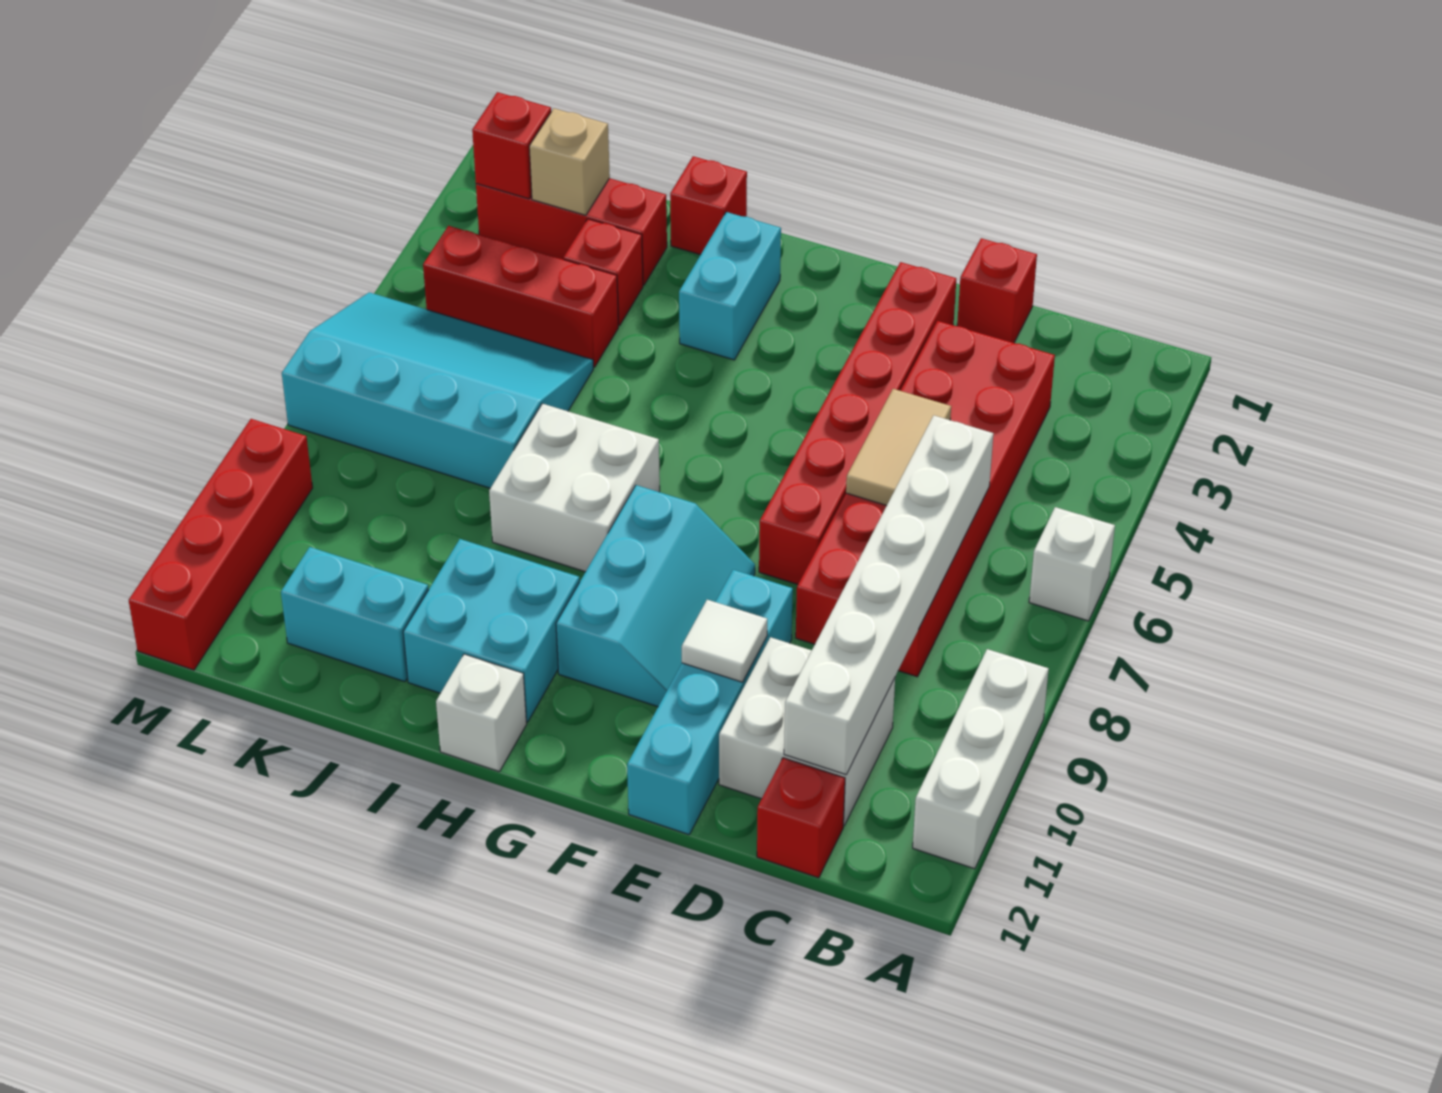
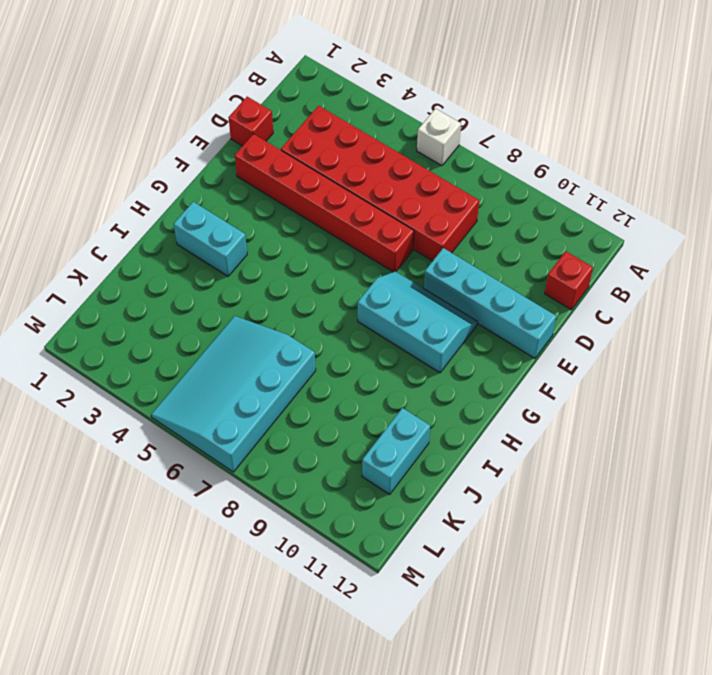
none -> white brick A9:A11 level 1
none -> white brick C10:D11 level 1
none -> white brick H7:I8 level 1

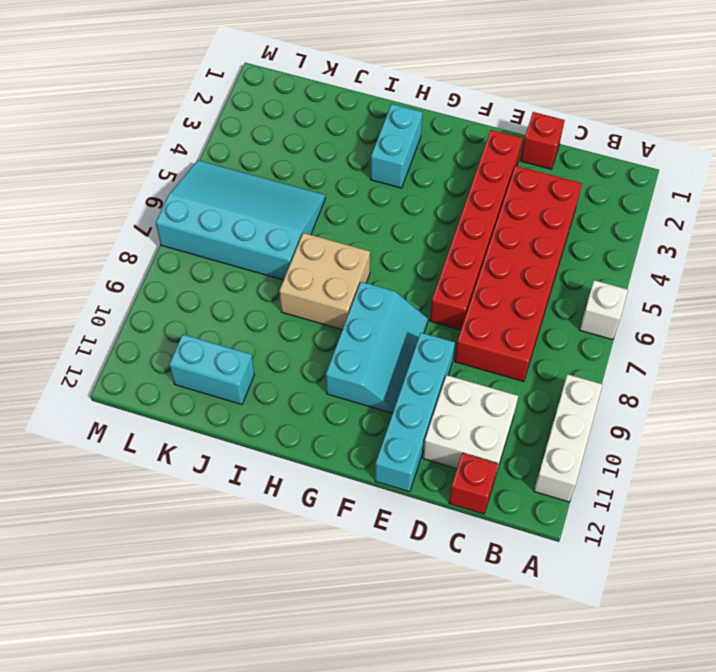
tan brick H7:I8 level 1 -> white brick H7:I8 level 1
none -> cyan brick H10:I11 level 1
none -> white brick H12 level 1
none -> red brick I1 level 1

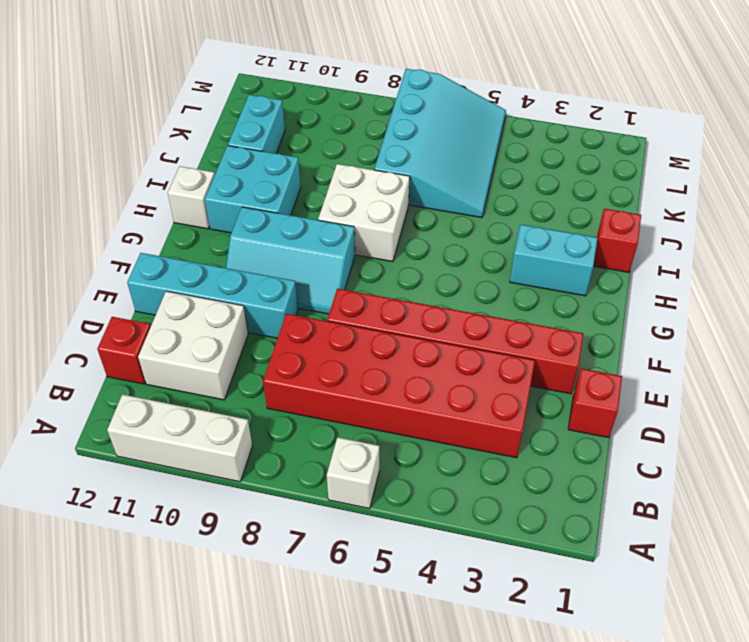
none -> red brick J2:L2 level 1
none -> red brick J3 level 1
none -> red brick J4:L4 level 1

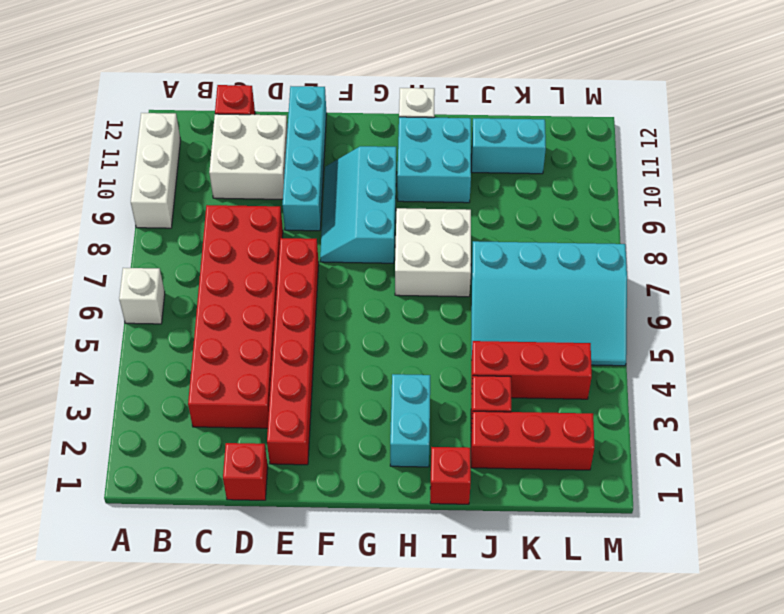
none -> red brick M9:M12 level 1
none -> white brick C6:C11 level 2
none -> tan tile D5:D6 level 2

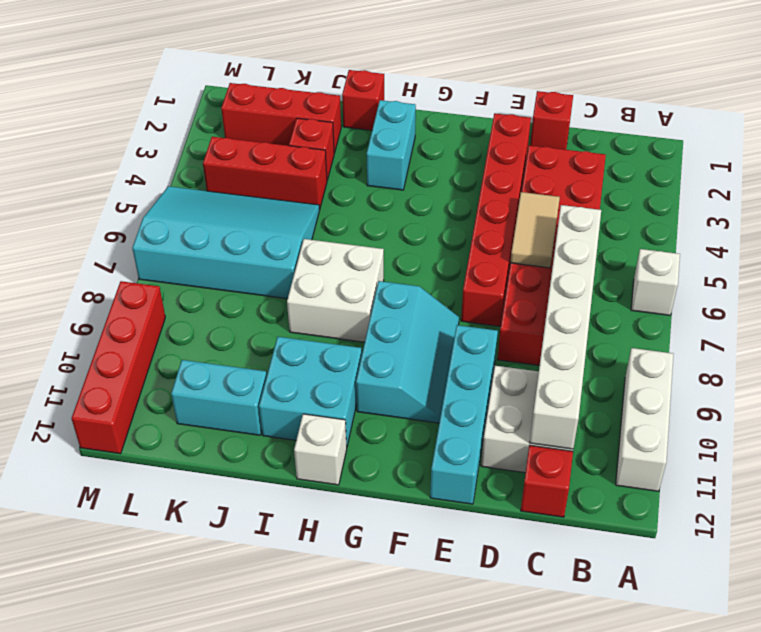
none -> white tile E10 level 2
none -> tan brick K2 level 2
none -> red brick L2 level 2

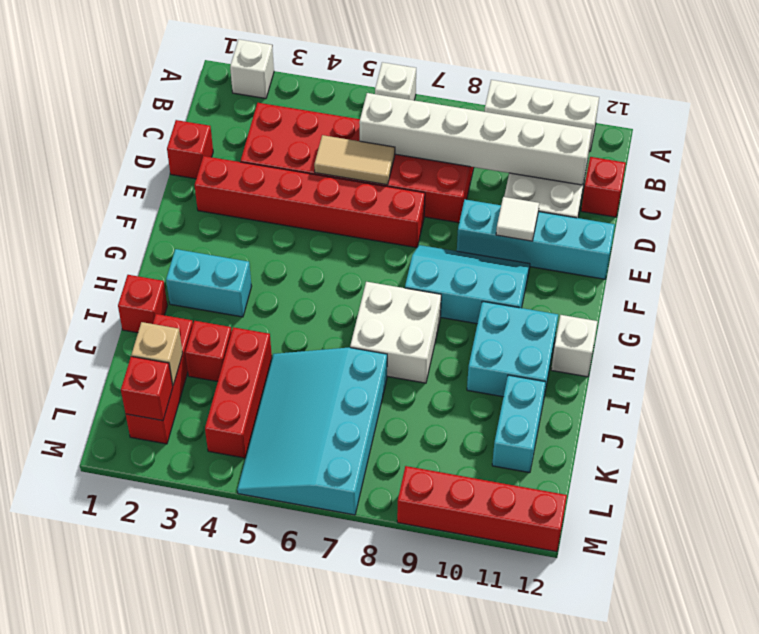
white brick A2 level 1 -> none

